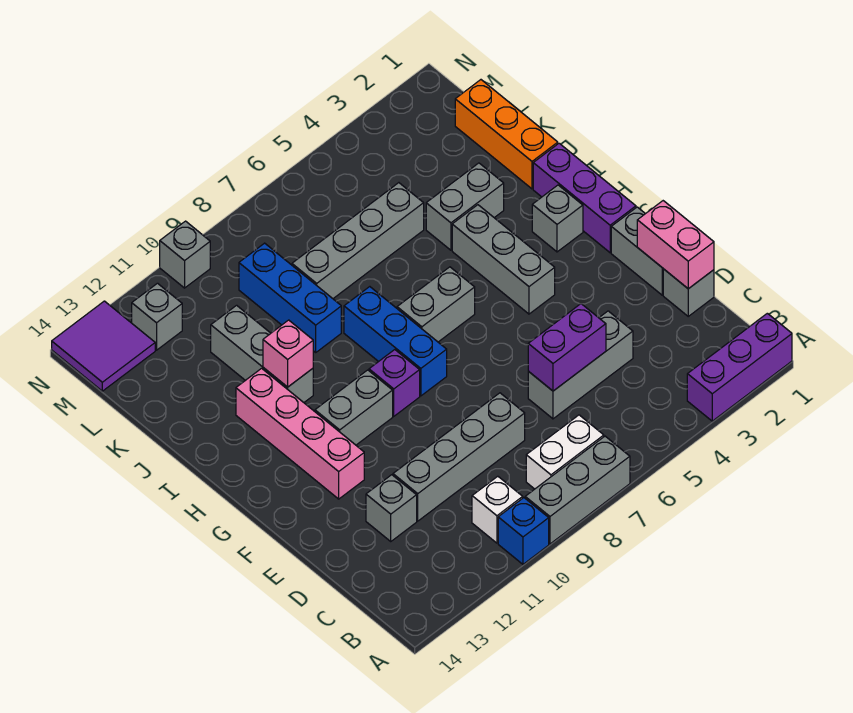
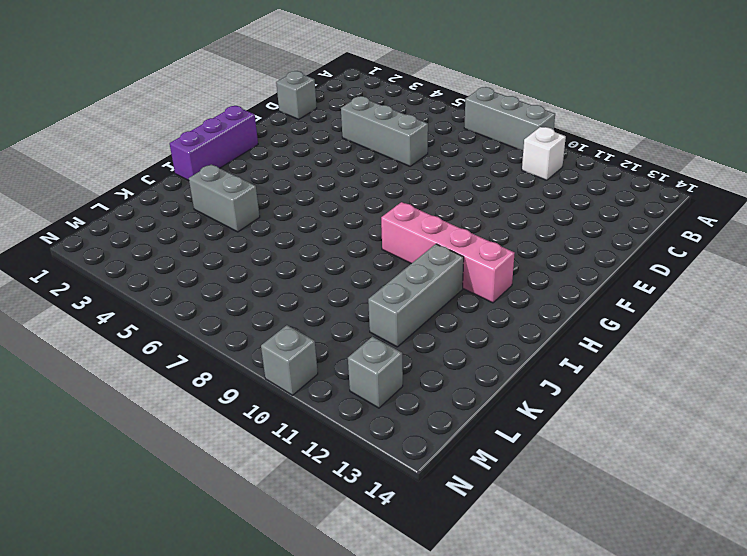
pink brick H9:H12 level 1 -> pink brick F12:I12 level 1
none -> purple brick A1:A3 level 1
none -> blue brick A10 level 1
none -> white brick B7:B8 level 1

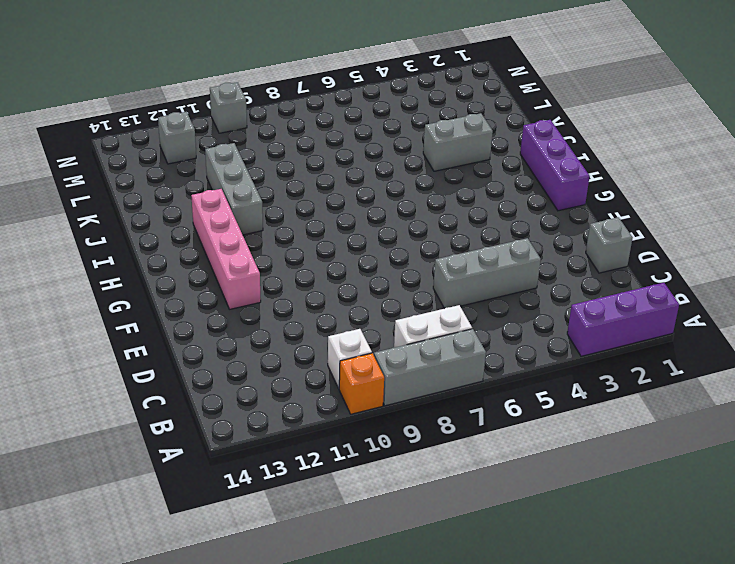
orange brick A10 level 1 -> blue brick A10 level 1
none -> grey brick D8:D11 level 1
none -> grey brick D12 level 1
none -> grey brick E1:F1 level 1

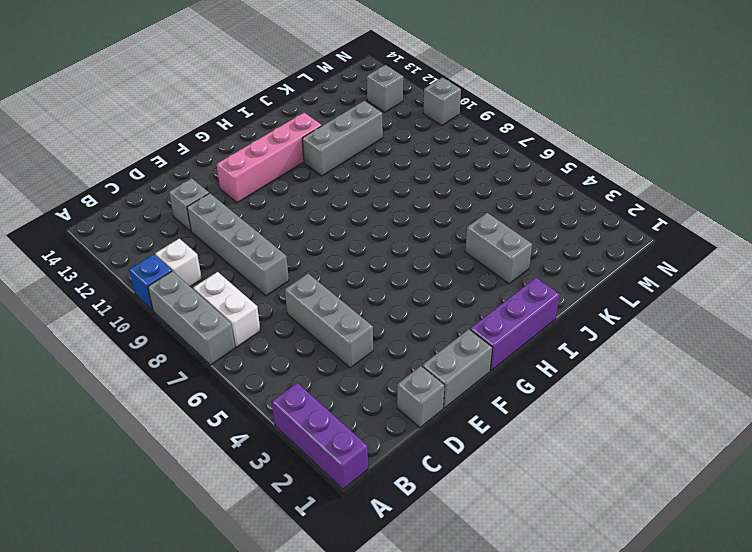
none -> grey brick G4:I4 level 1
none -> blue brick G8:I8 level 1
none -> purple brick G9 level 1

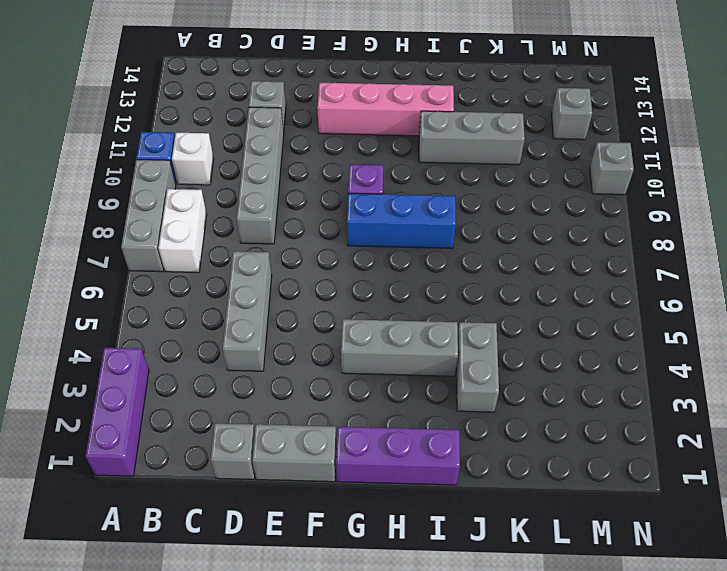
none -> grey brick G10:G11 level 1
none -> grey brick H2 level 1
none -> grey brick H6:H7 level 1

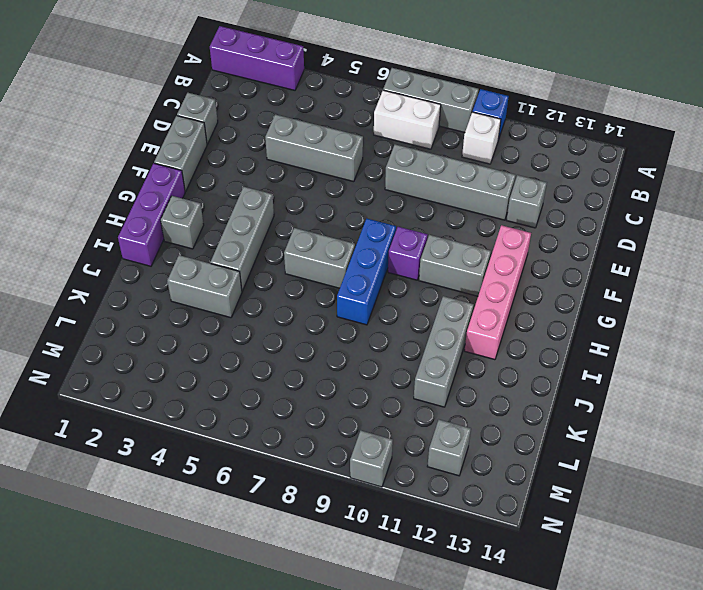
none -> orange brick J1:L1 level 1
none -> blue brick J9:L9 level 1
none -> grey brick K5:K8 level 1

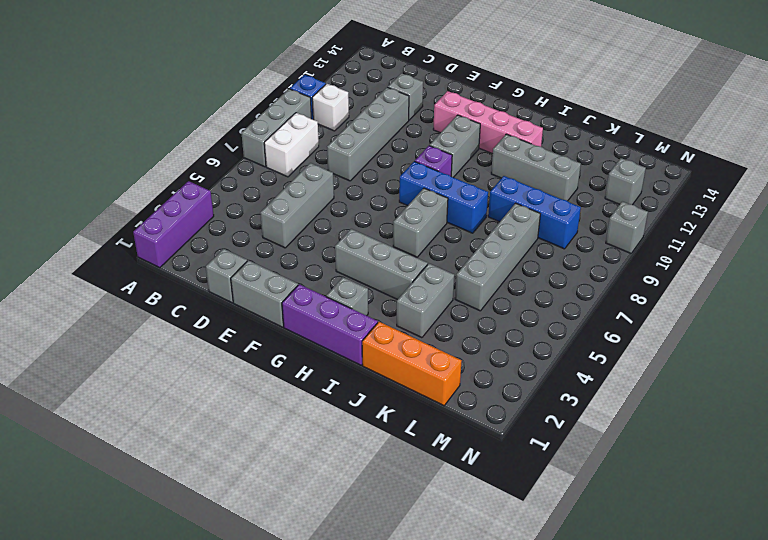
none -> purple tile M13:N14 level 1
none -> pink brick D1:E1 level 2
none -> purple brick D5:D6 level 2

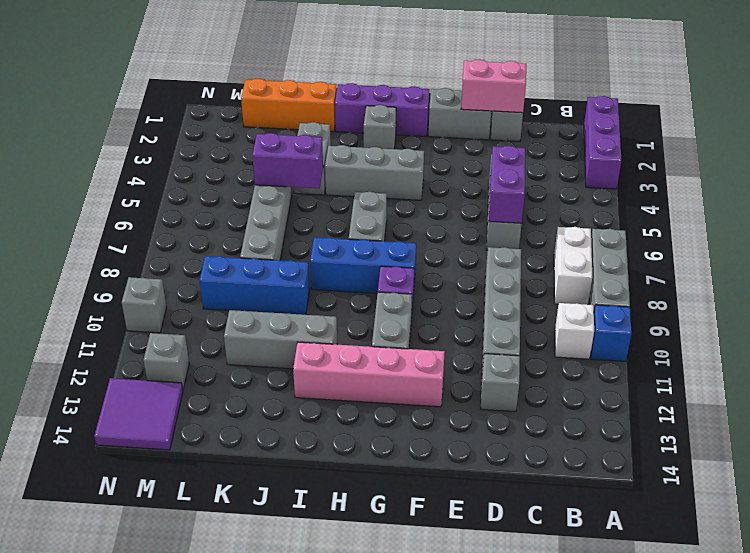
purple brick J5:K5 level 2 -> none
none -> pink brick I11 level 2

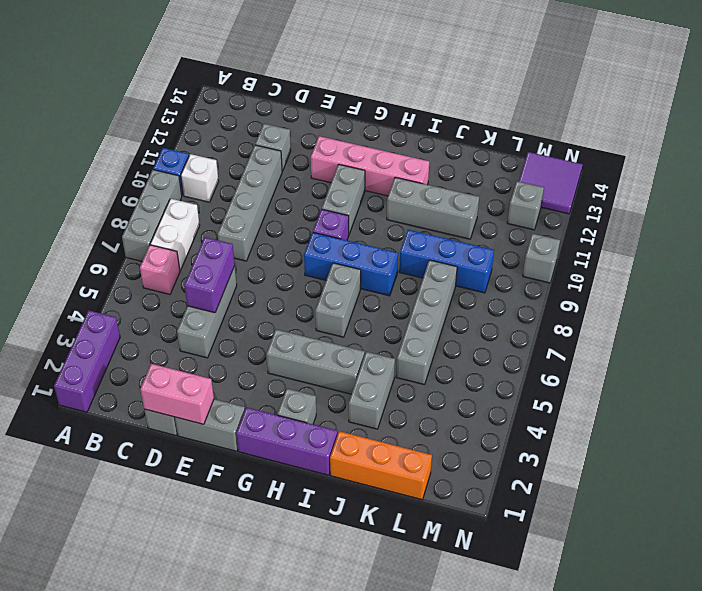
pink brick B6 level 1 -> pink brick I11 level 2

